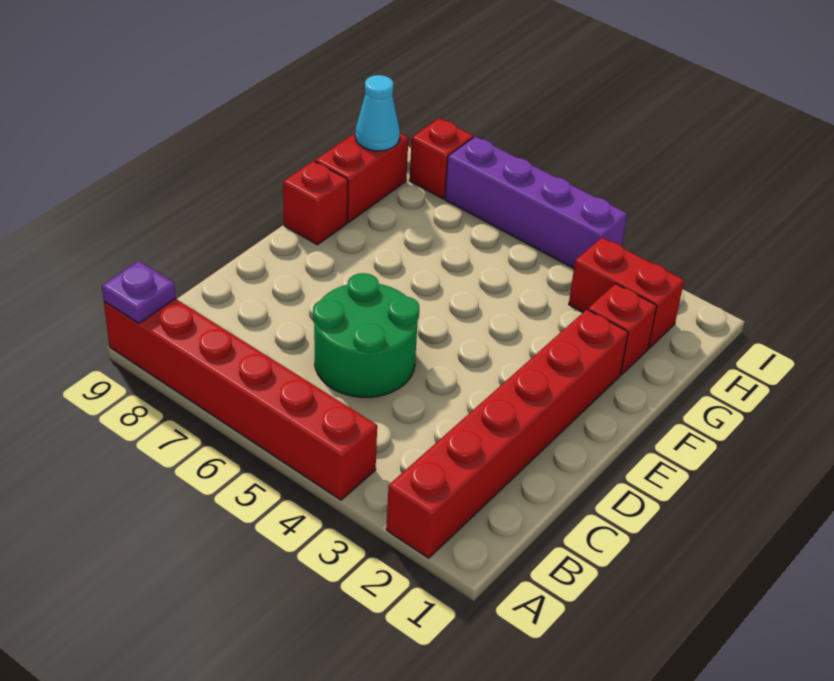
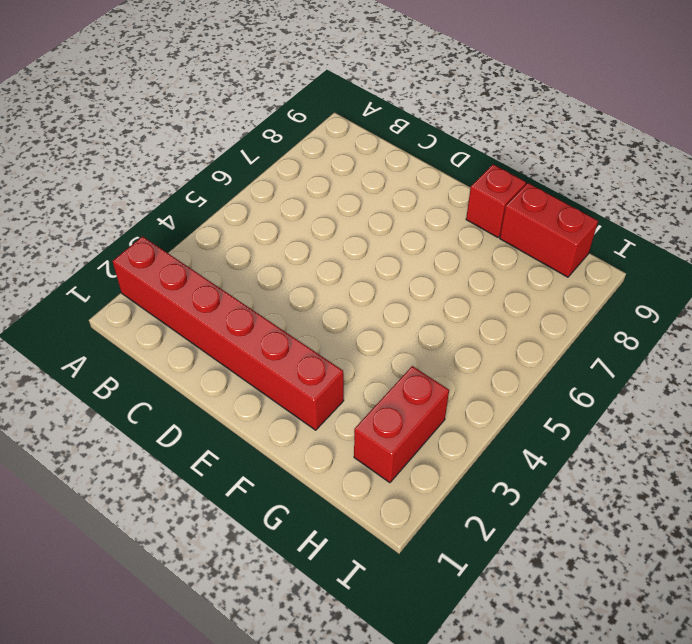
none -> red brick A4:A9 level 1
none -> green round brick C5:D6 level 1

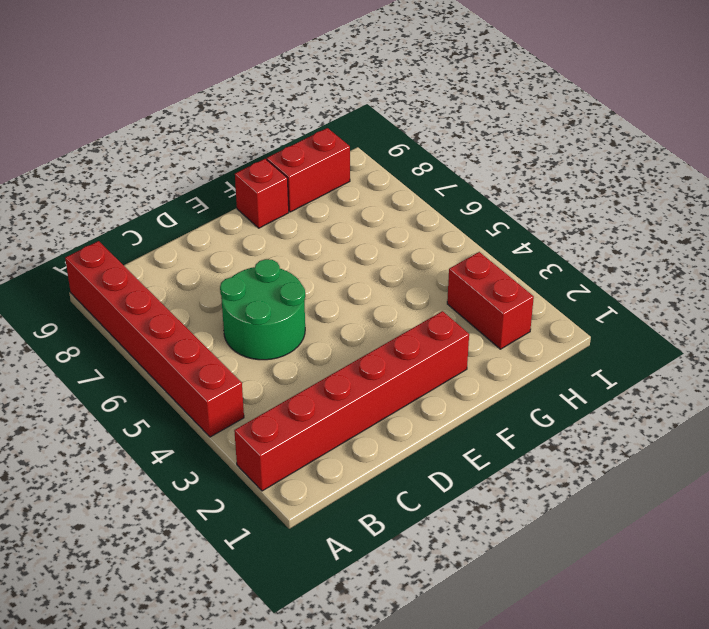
none -> red brick G2 level 1
none -> purple brick I4:I7 level 1

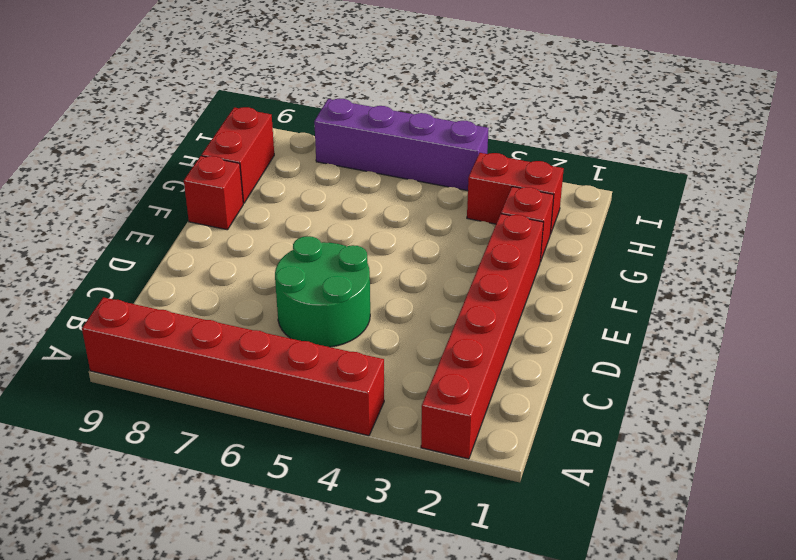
none -> red brick I8 level 1
none -> purple plate A9 level 2

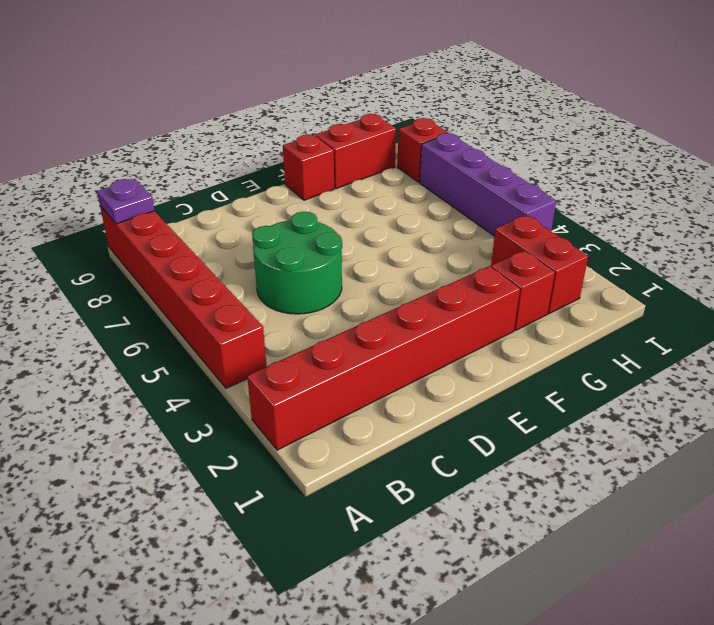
none -> cyan cone H9 level 2

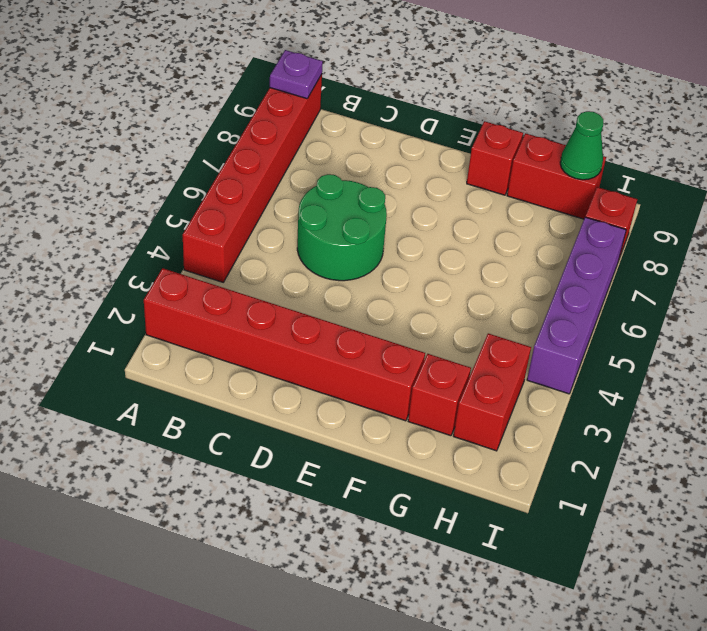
green cone H9 level 2 -> cyan cone H9 level 2

